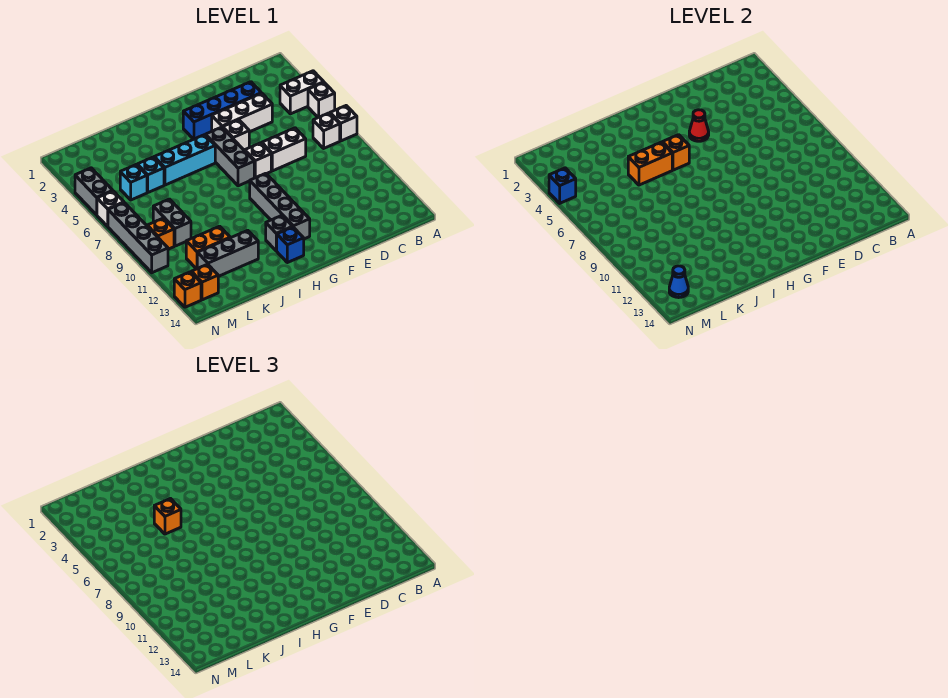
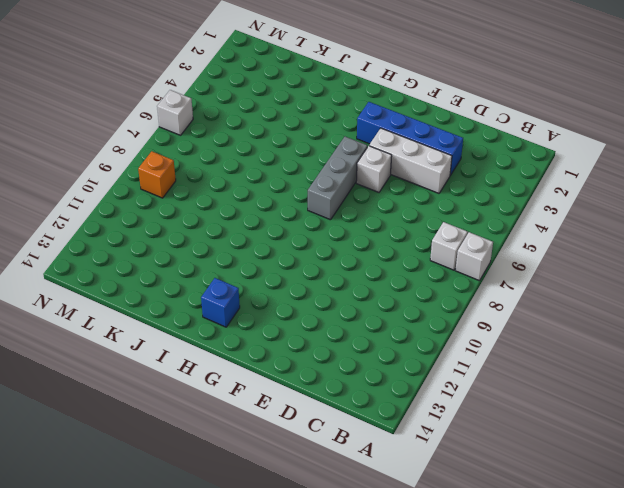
none -> white brick A4:B4 level 1
none -> white brick A5 level 1
none -> white brick D7:E7 level 1
none -> white brick F7 level 1

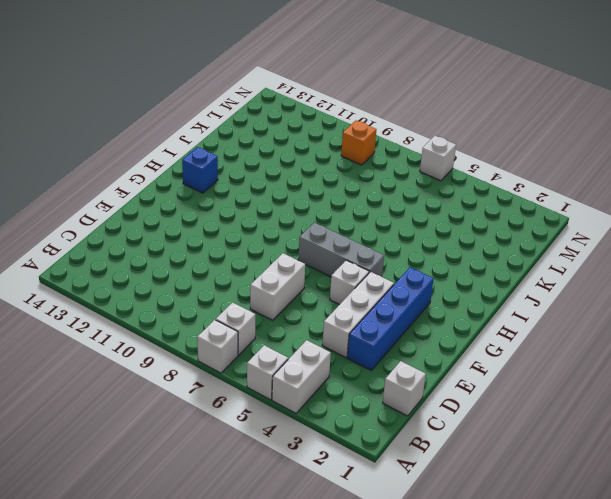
white brick C1 level 1 -> white brick F7 level 1
none -> grey brick G9:G12 level 1
none -> cyan brick H5:J5 level 1
none -> grey brick H12 level 1
none -> grey brick J12:L12 level 1

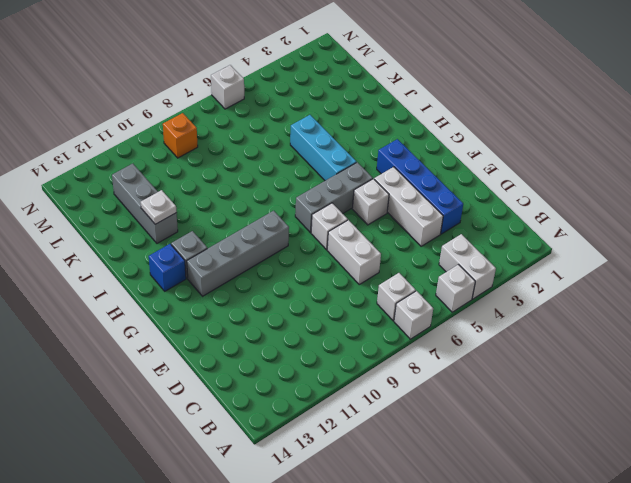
white plate J12 level 2 -> none
none -> cyan brick K5 level 1
none -> orange brick K11:L11 level 1
none -> cyan brick L5 level 1
none -> grey brick L8:L9 level 1

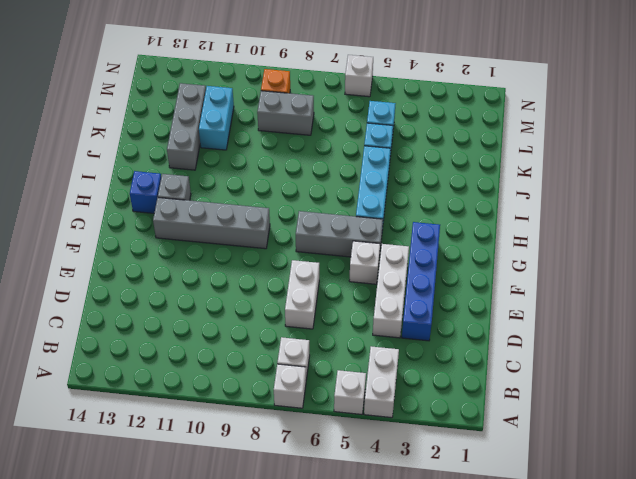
cyan brick K11:L11 level 1 -> orange brick K11:L11 level 1
none -> white brick F7 level 1
none -> orange brick M13 level 1
none -> grey brick N4:N5 level 1
none -> grey brick N7:N10 level 1

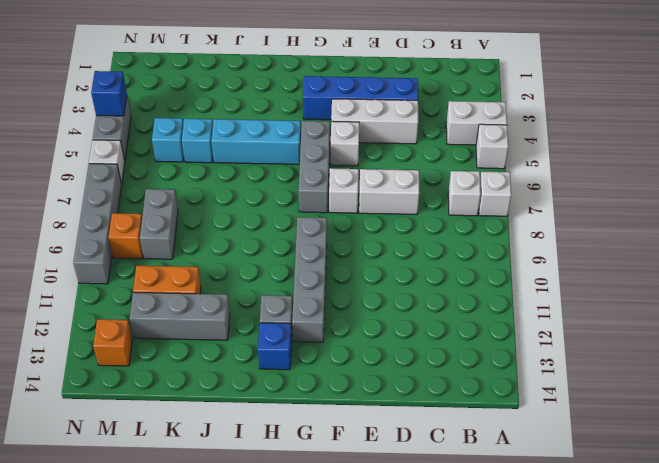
none -> orange brick N13 level 1
none -> red cone F4 level 2
none -> orange brick H5 level 2
none -> orange brick I5:J5 level 2

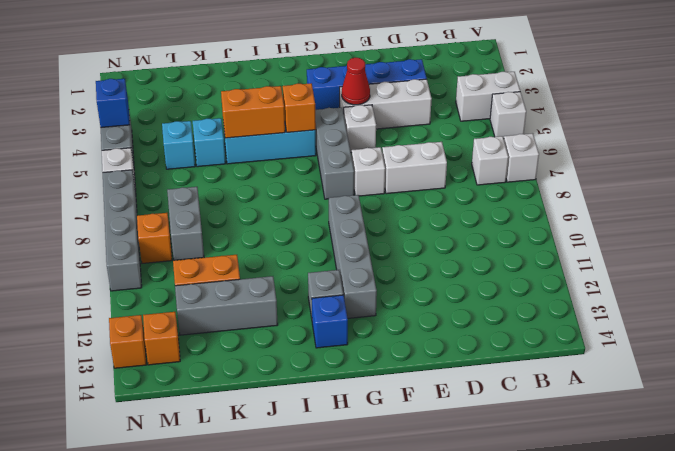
none -> blue cone M13 level 2
none -> orange brick J5 level 3

